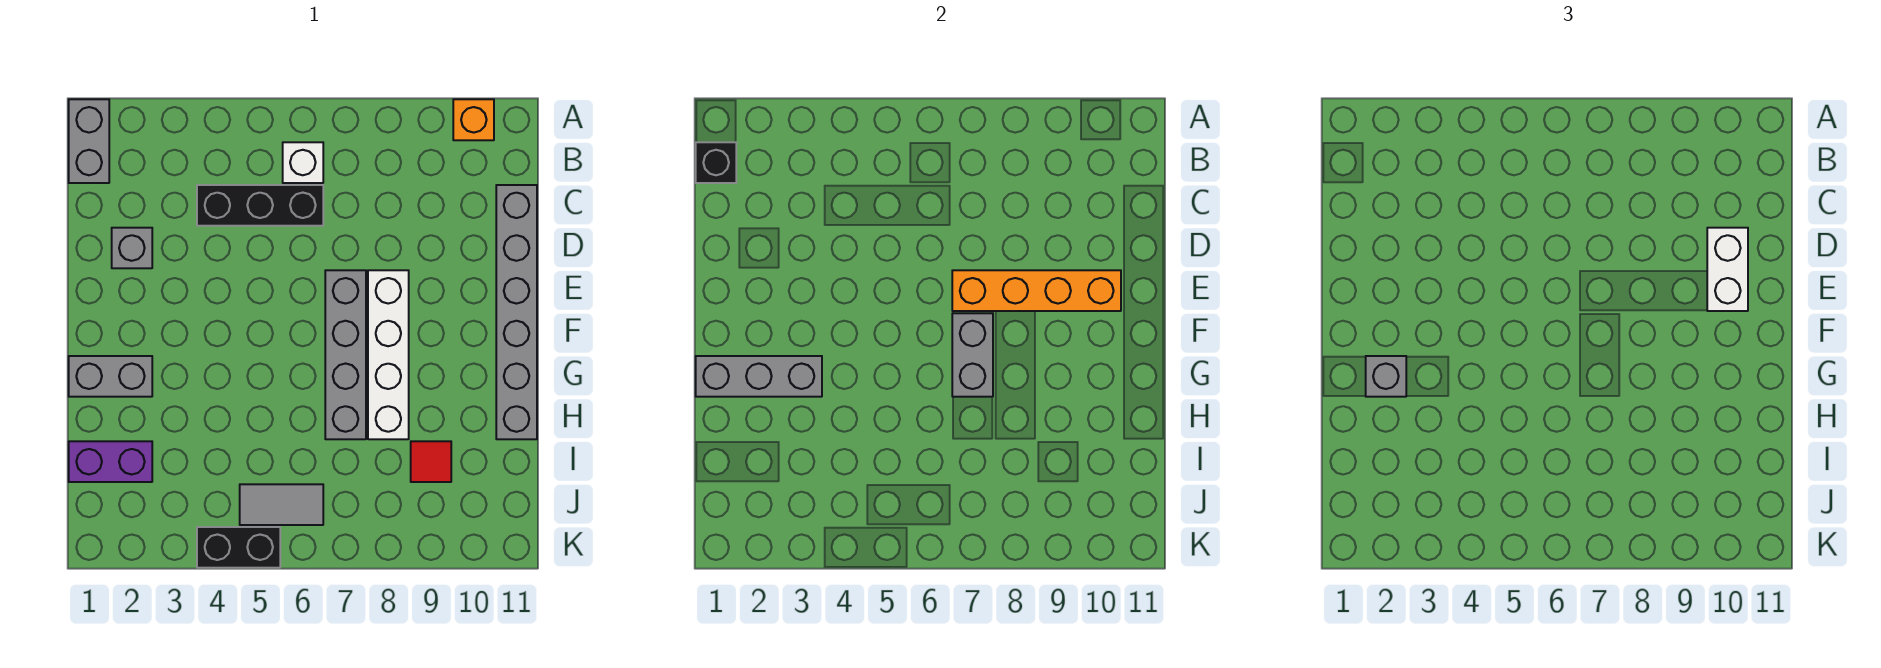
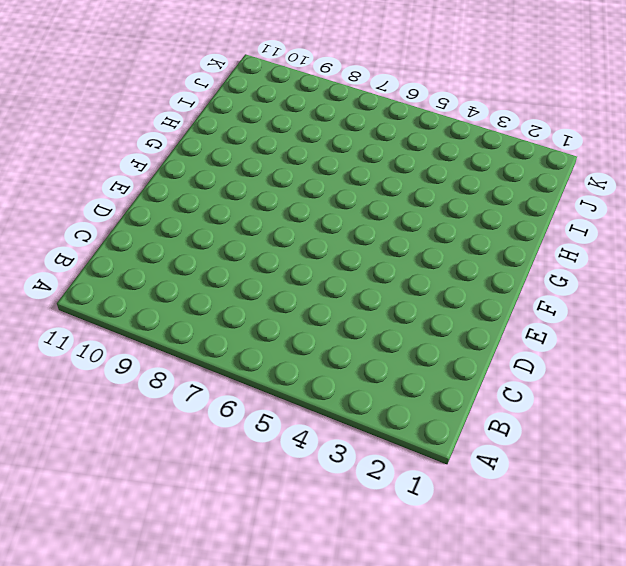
none -> grey brick A1:B1 level 1
none -> orange brick A10 level 1
none -> white brick B6 level 1

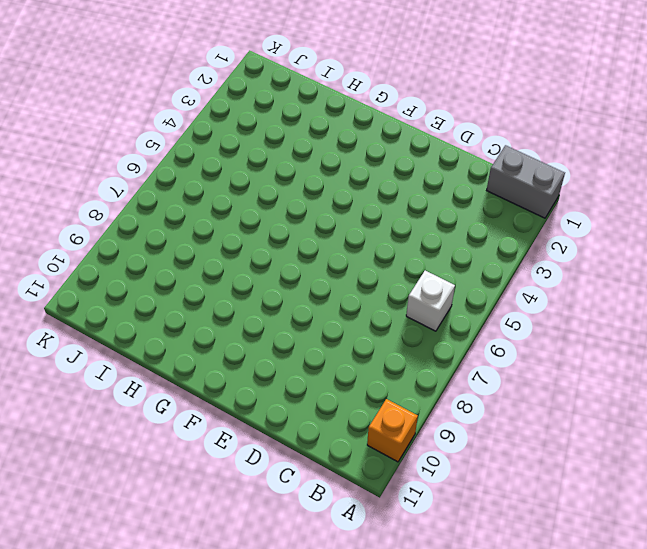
none -> black brick C4:C6 level 1
none -> grey brick C11:H11 level 1
none -> grey brick D2 level 1

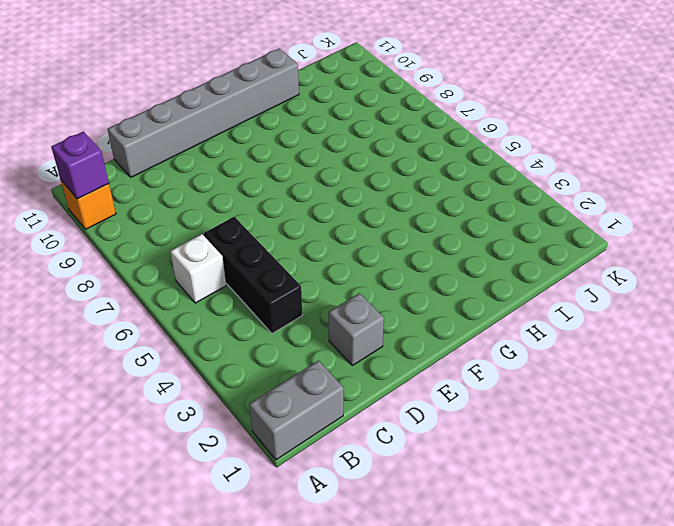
purple brick A10 level 2 -> none
none -> grey brick E7:H7 level 1
none -> white brick E8:H8 level 1
none -> grey brick G1:G2 level 1

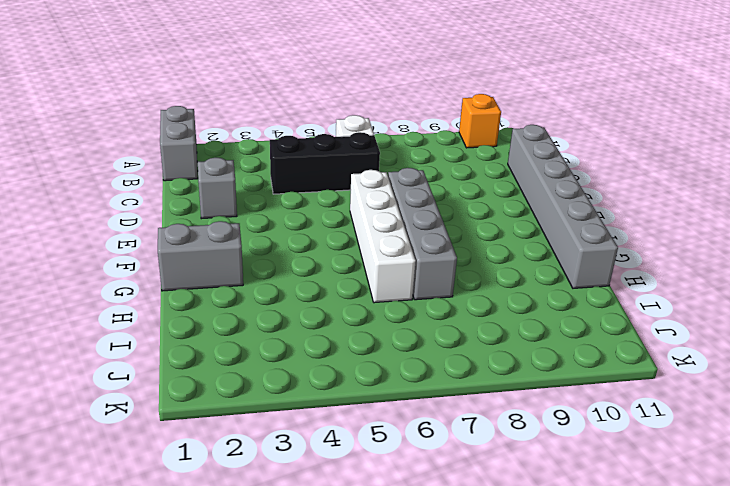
white brick E6:H6 level 1 -> white brick E8:H8 level 1
none -> purple brick I1:I2 level 1
none -> red tile I9 level 1
none -> grey tile J5:J6 level 1

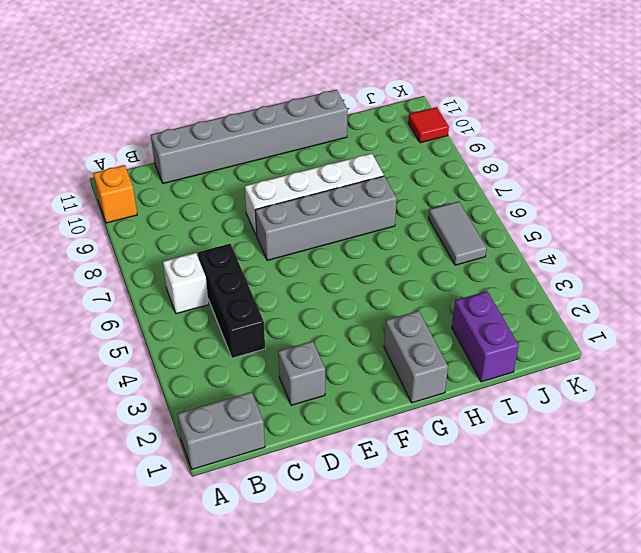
red tile K10 level 1 -> red tile I9 level 1
none -> black brick K4:K5 level 1
none -> black brick B1 level 2
none -> orange brick E7:E10 level 2

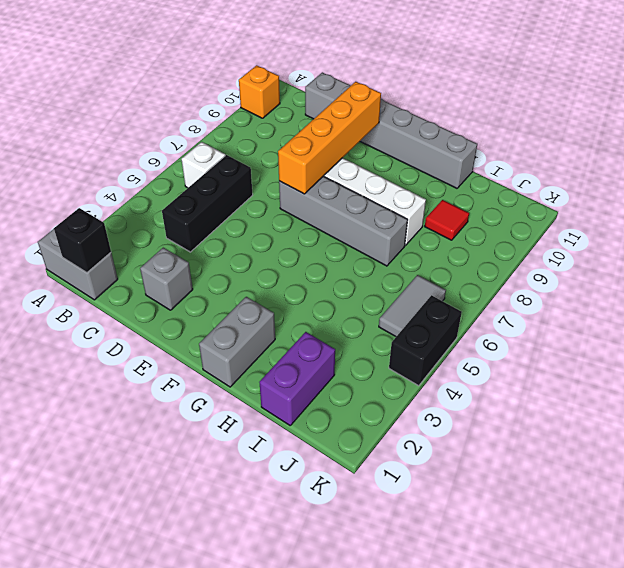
none -> grey brick F7:G7 level 2
none -> grey brick G1:G3 level 2
none -> white brick D10:E10 level 3

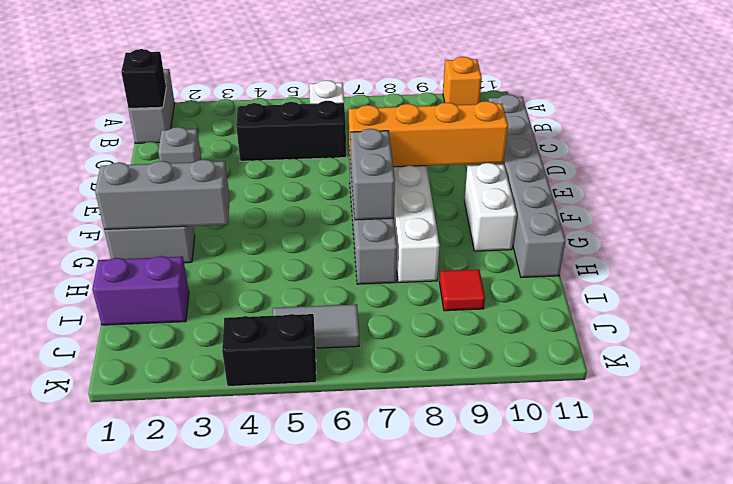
white brick F10:G10 level 1 -> white brick D10:E10 level 3
none -> grey brick G2 level 3

